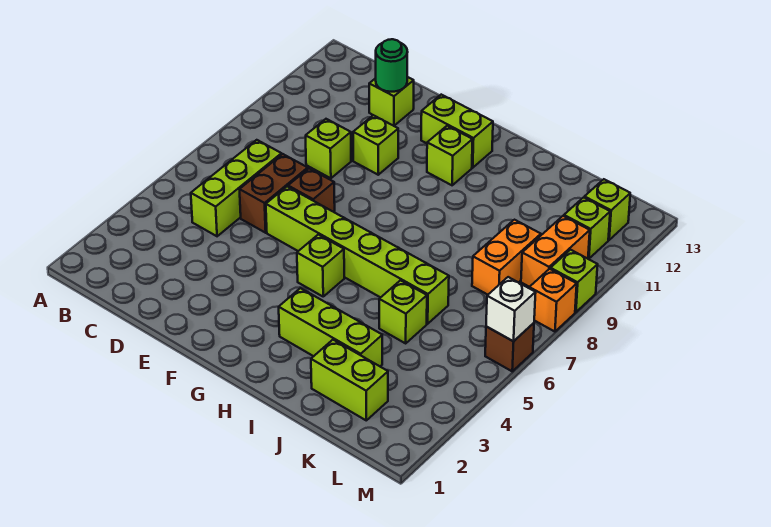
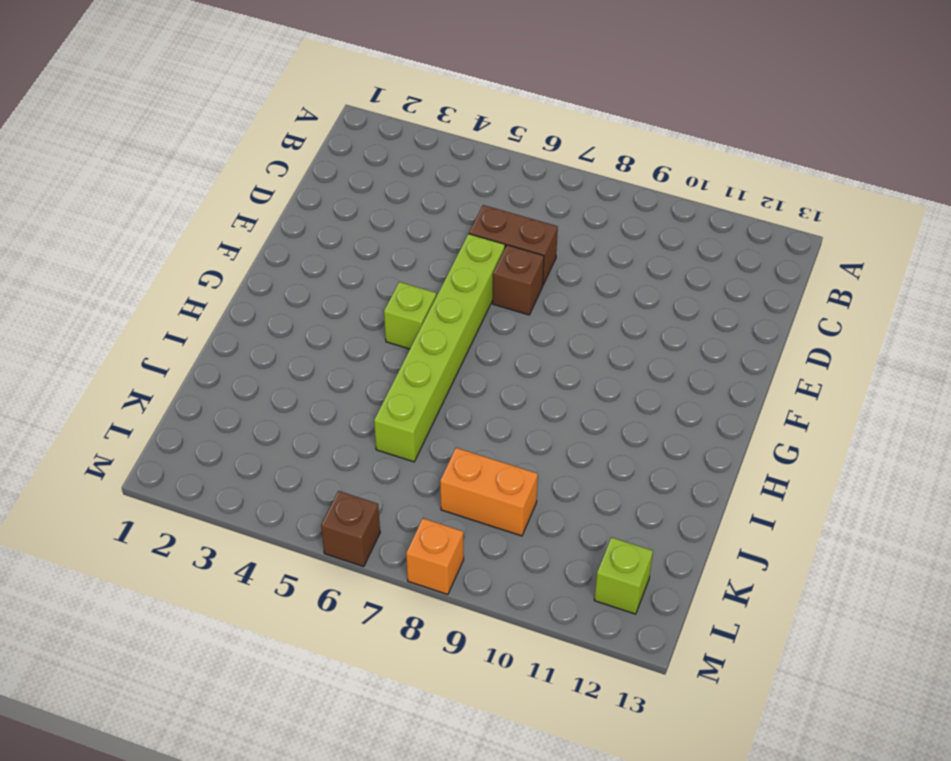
none -> lime brick C5:C7 level 1
none -> lime brick D9 level 1
none -> lime brick D12 level 1

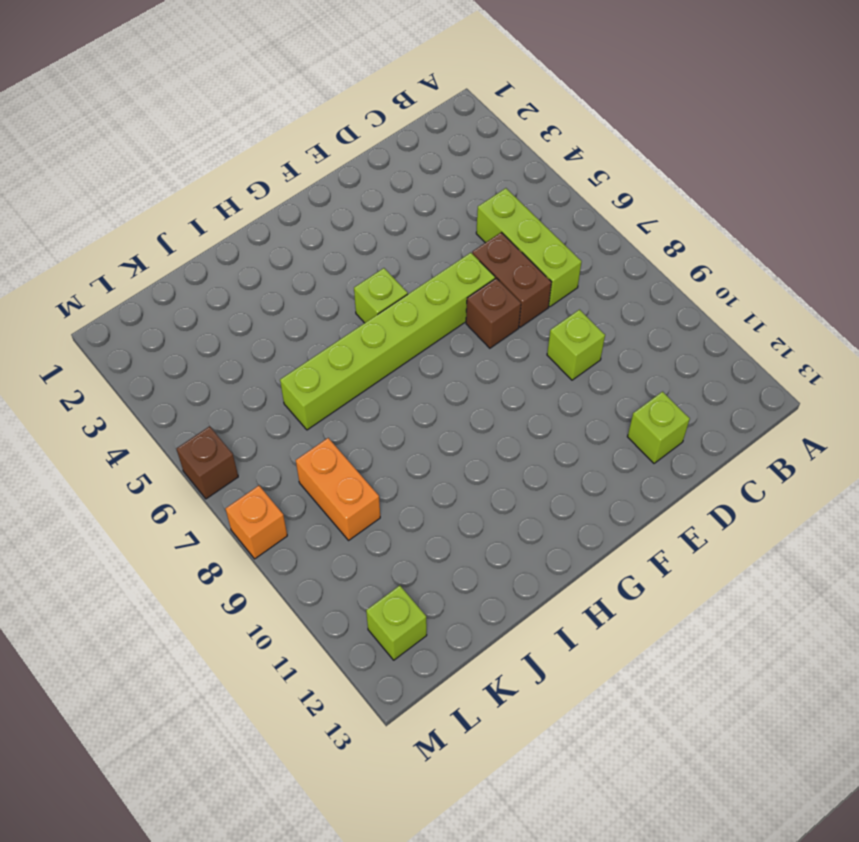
none -> lime brick E10 level 1
none -> lime brick F12:G12 level 1
none -> lime brick G11 level 1

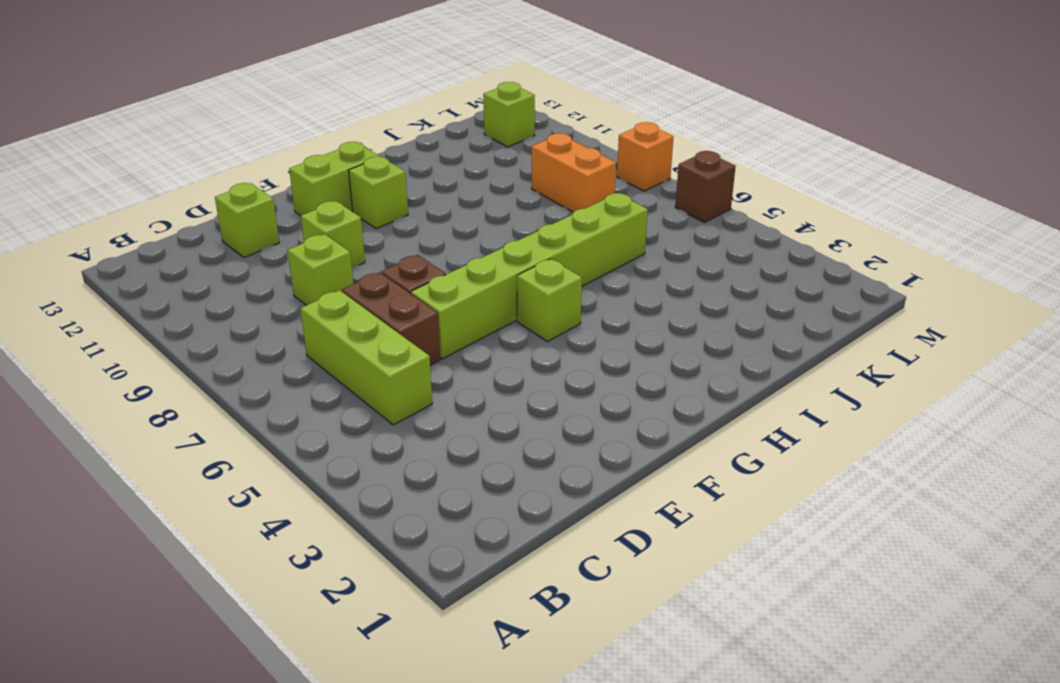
none -> lime brick H3:J3 level 1
none -> lime brick J2:K2 level 1
none -> lime brick J5 level 1

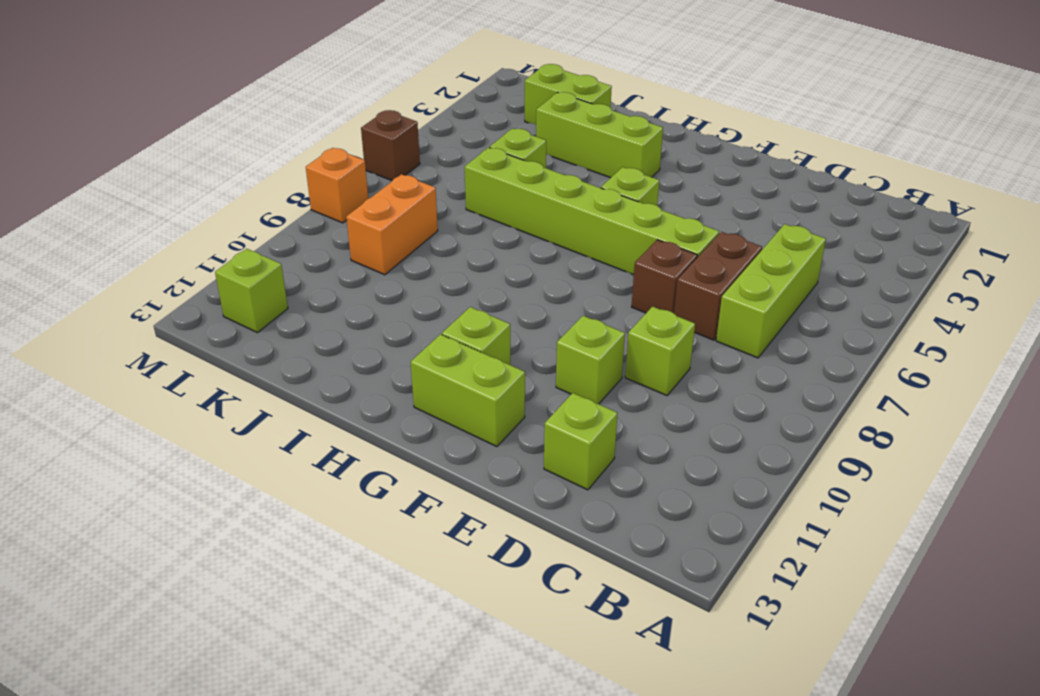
none -> orange brick L9:L10 level 1
none -> lime brick L11 level 1
none -> lime brick M9 level 1

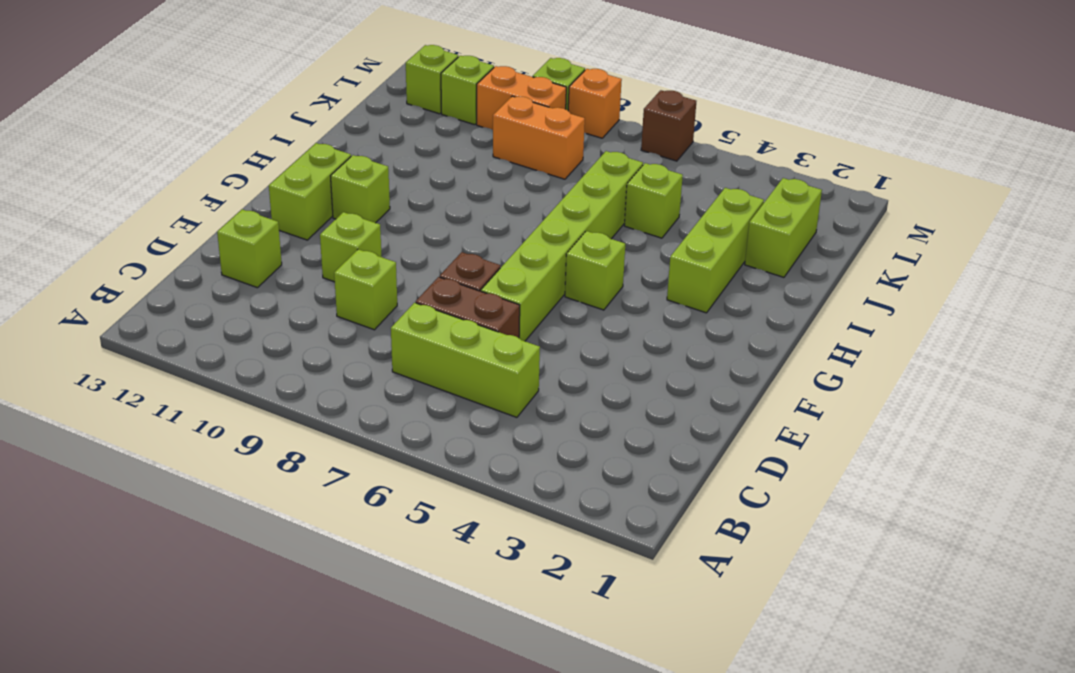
none -> green round brick D12 level 2
none -> white brick M6 level 2

